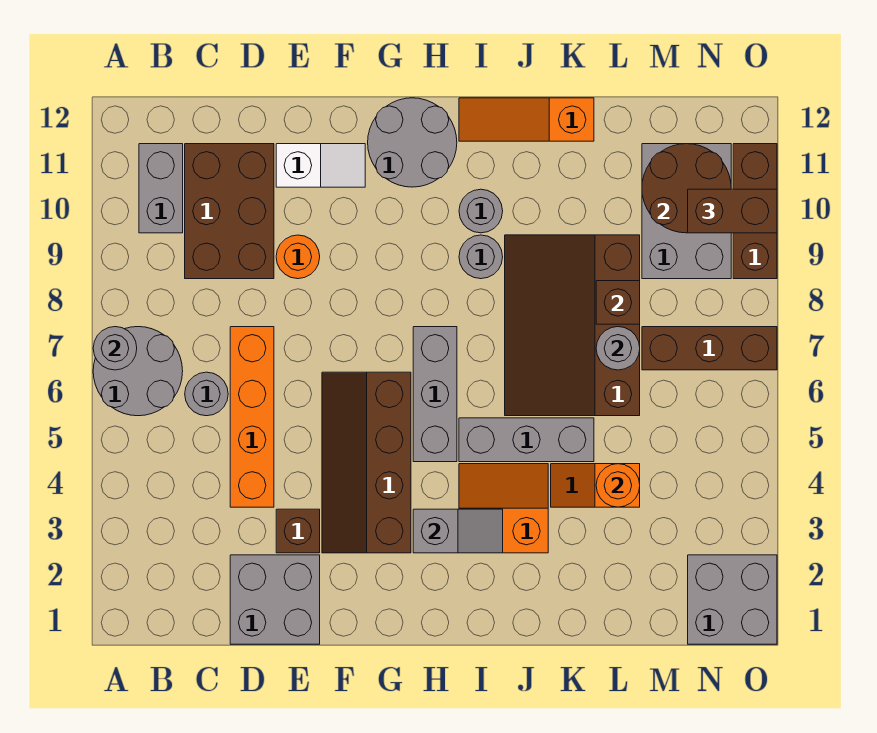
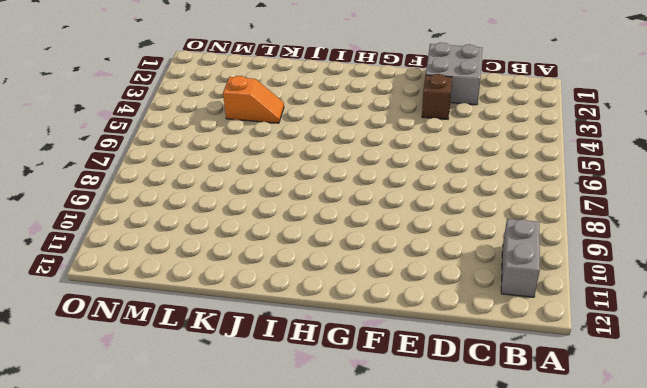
none -> grey round brick A6:B7 level 1
none -> grey round brick C6 level 1
none -> brown brick C9:D11 level 1
none -> orange brick D4:D7 level 1

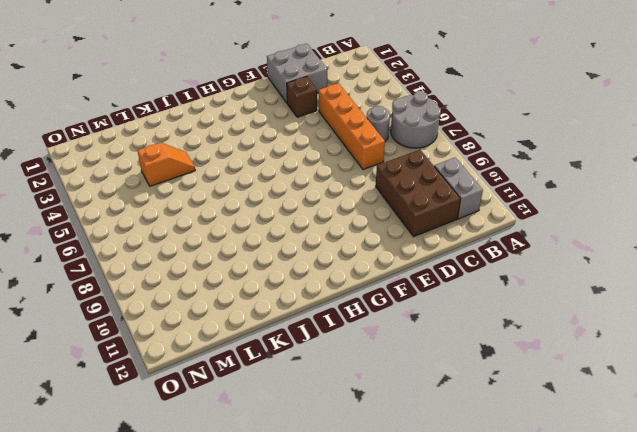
none -> orange round brick E9 level 1
none -> white slope E11:F11 level 1 top E
none -> brown slope F3:G6 level 1 top G
none -> grey round brick G11:H12 level 1

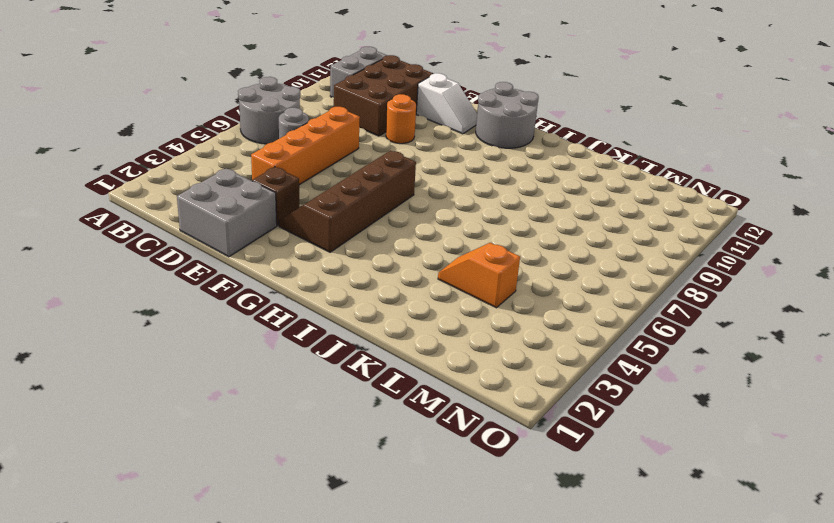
none -> grey brick H5:H7 level 1
none -> orange slope I3:J4 level 1 top 3
none -> grey brick I5:K5 level 1
none -> grey round brick I9 level 1

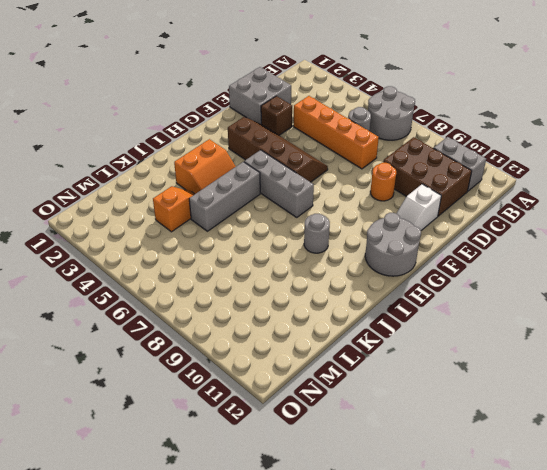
none -> grey round brick I10 level 1
none -> orange slope I12:K12 level 1 top K
none -> brown slope J6:L9 level 1 top L
none -> brown brick M7:O7 level 1

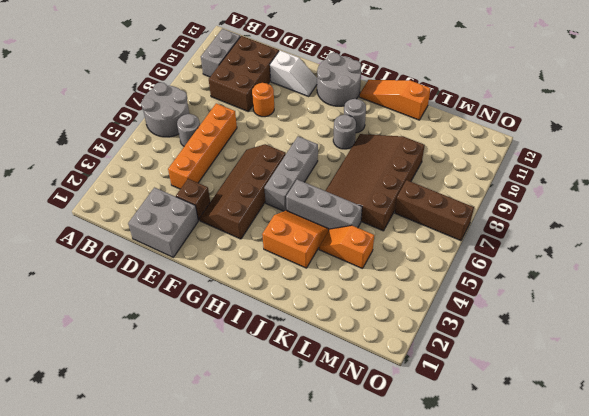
none -> grey brick M9:N11 level 1
none -> grey brick N1:O2 level 1
none -> brown brick O9:O11 level 1
none -> grey round brick A7 level 2

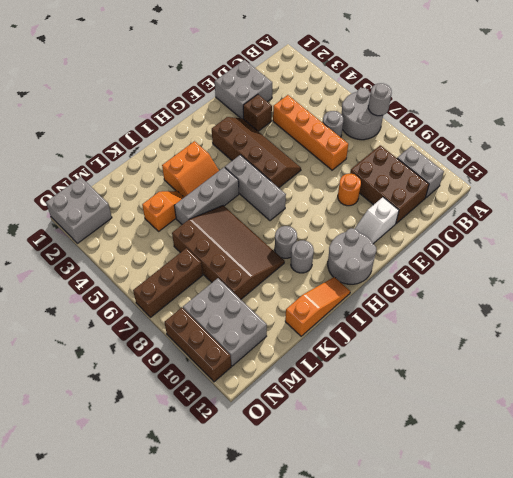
none -> grey slope H3:I3 level 2 top H
none -> orange round brick L4 level 2
none -> grey round brick L7 level 2
none -> brown brick L8 level 2

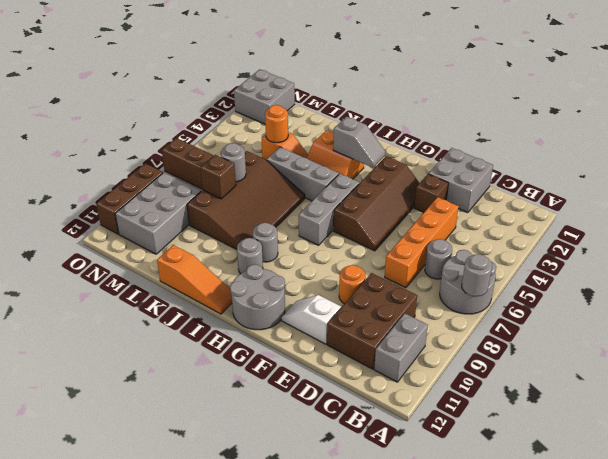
grey slope H3:I3 level 2 top I -> grey slope H3:I3 level 2 top H
none -> brown round brick M10:N11 level 2
none -> brown brick N10:O10 level 3

